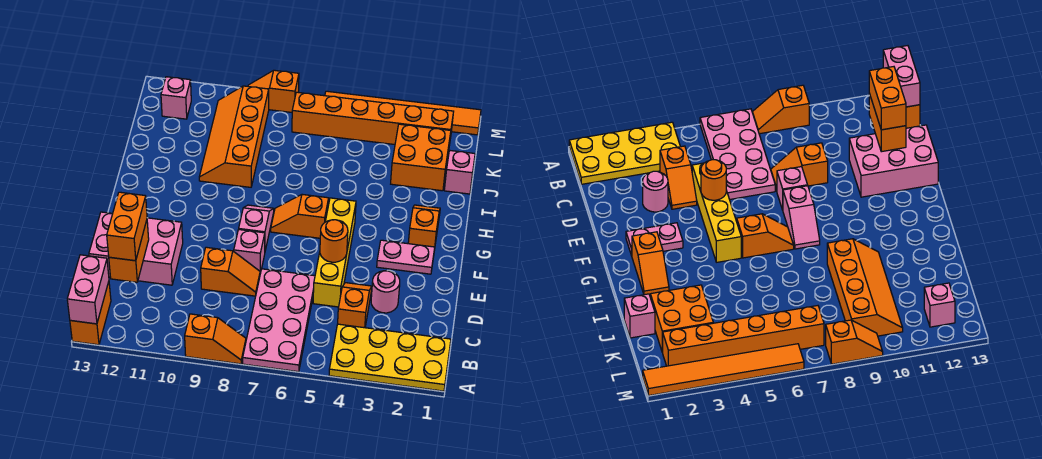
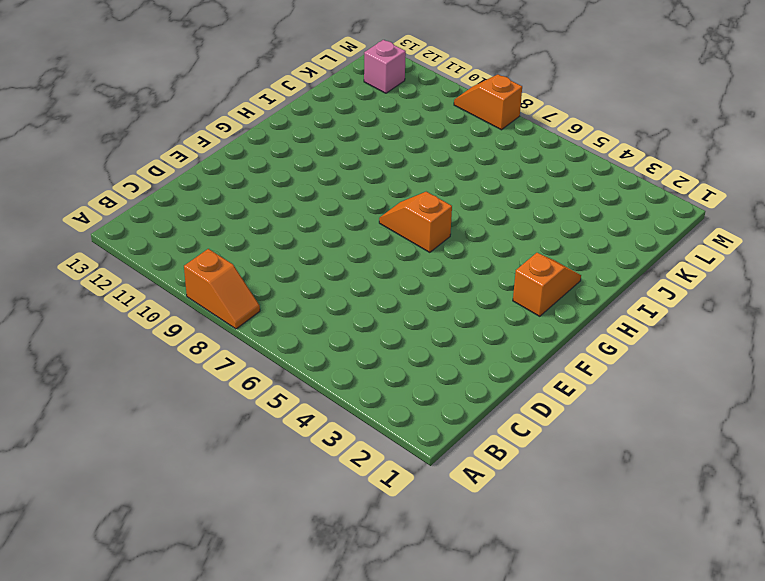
none -> yellow plate A1:B4 level 1
none -> pink plate A6:D7 level 1
none -> orange brick A13:B13 level 1

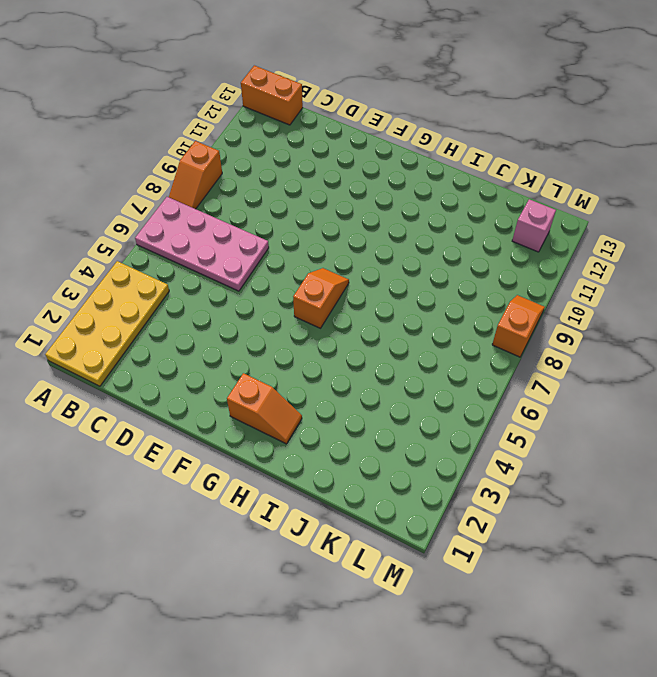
none -> orange slope C4:D4 level 1 top C
none -> pink round brick D3 level 1
none -> yellow brick D5:G5 level 1

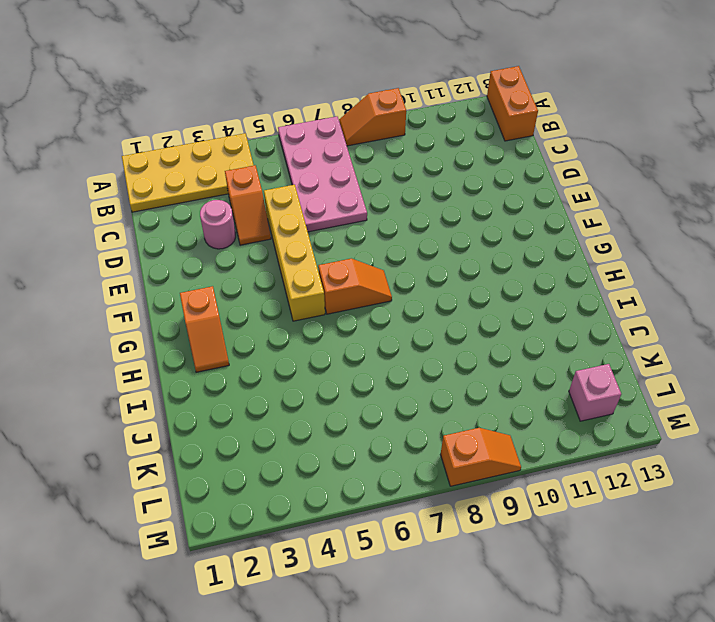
none -> orange slope D8:D9 level 1 top 9
none -> pink brick D11:E13 level 1
none -> pink brick E8 level 1

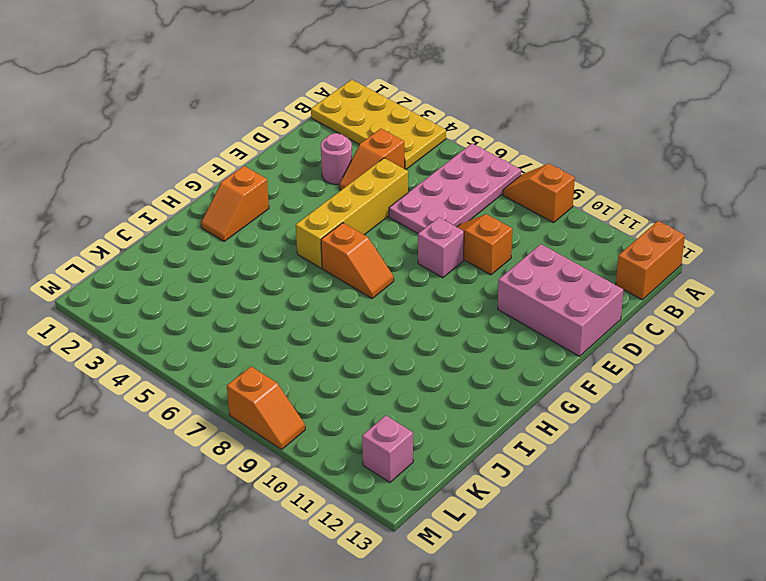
none -> pink plate F2:F3 level 1
none -> pink slope F8:G8 level 1 top F
none -> orange slope I9:L10 level 1 top 9

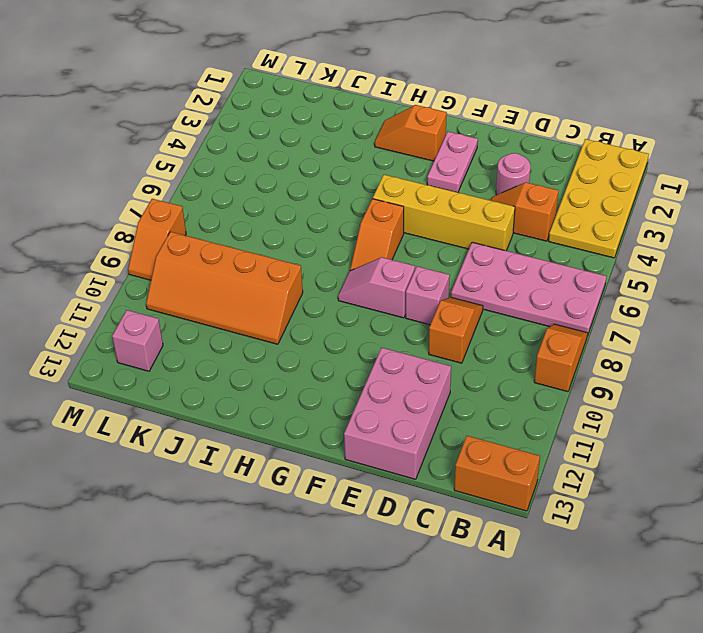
none -> pink brick J1 level 1
none -> orange brick J2:K3 level 1
none -> orange brick L2:L7 level 1

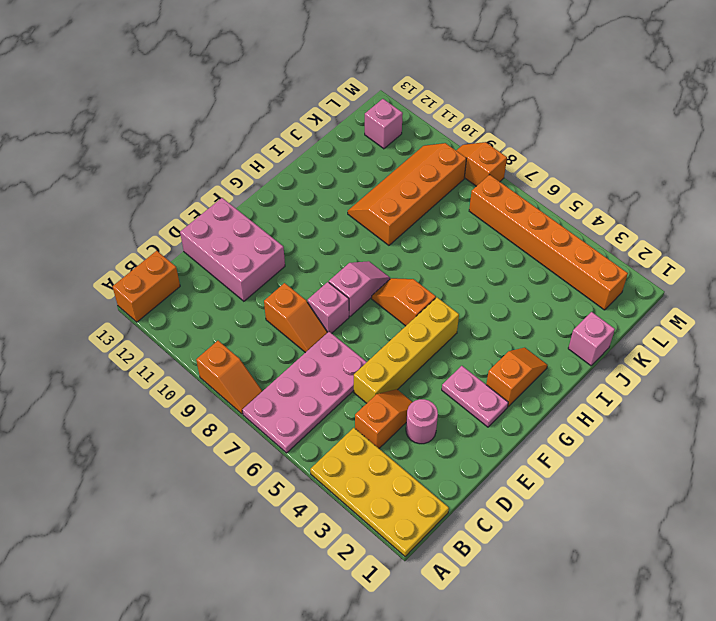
none -> orange brick J2:K3 level 1
none -> orange tile M1:M6 level 1
none -> pink brick A13:B13 level 2

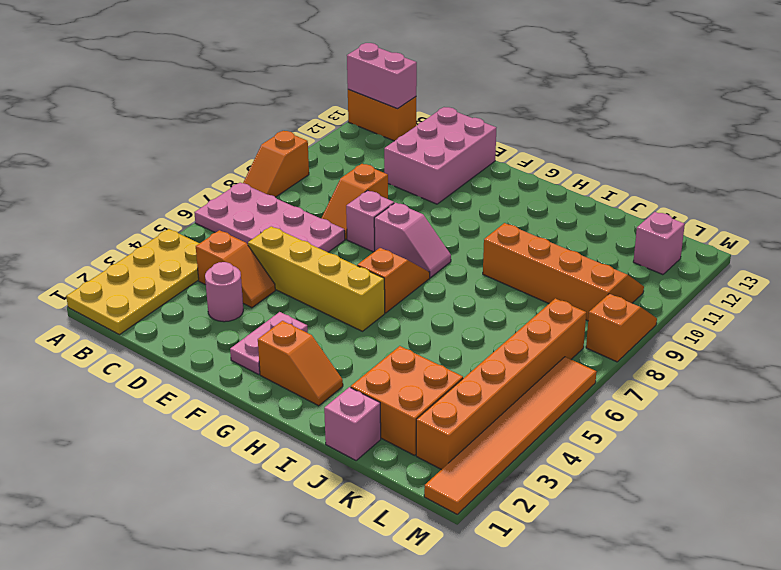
none -> orange brick C12:D12 level 2
none -> orange round brick E5 level 2
none -> orange brick C12:D12 level 3

